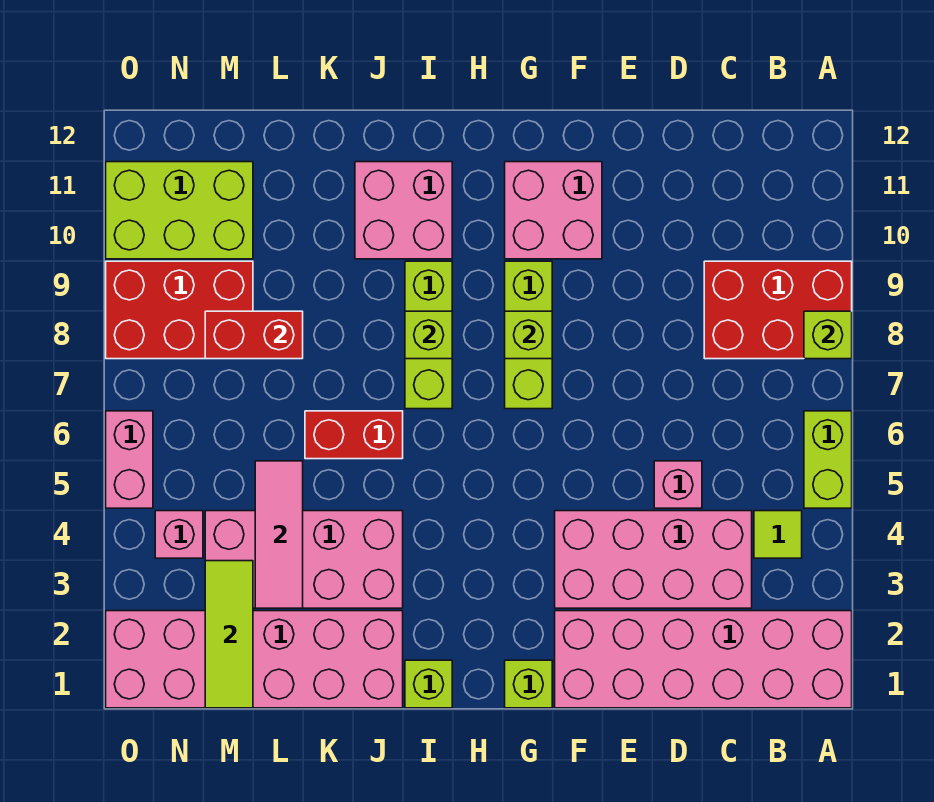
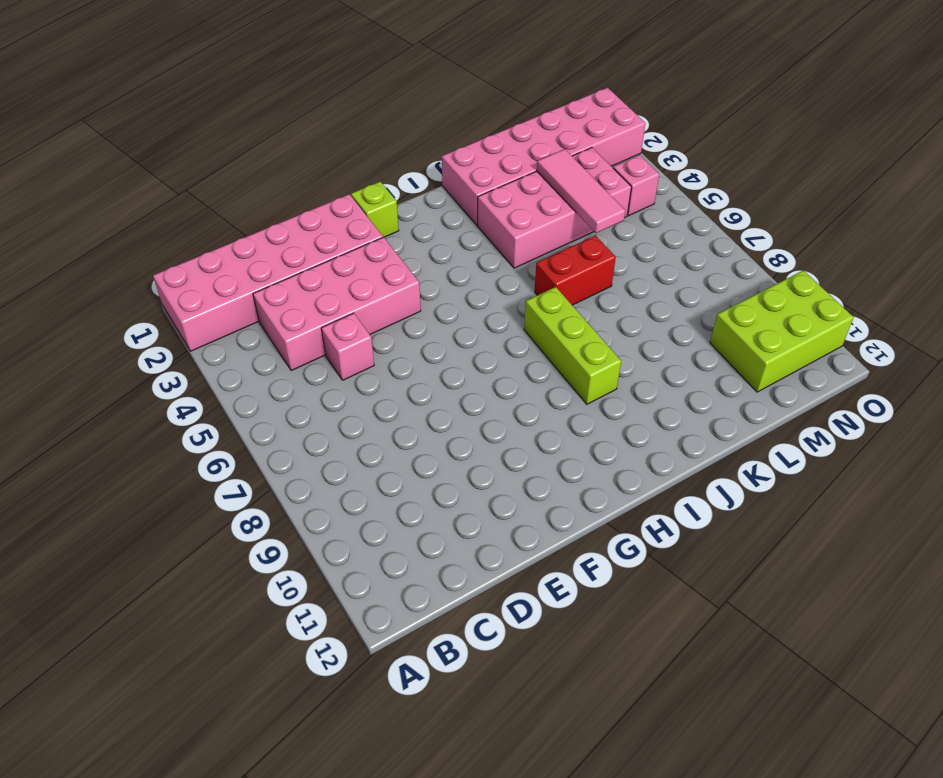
none -> lime brick A5:A6 level 1
none -> red brick A8:C9 level 1
none -> lime tile B4 level 1

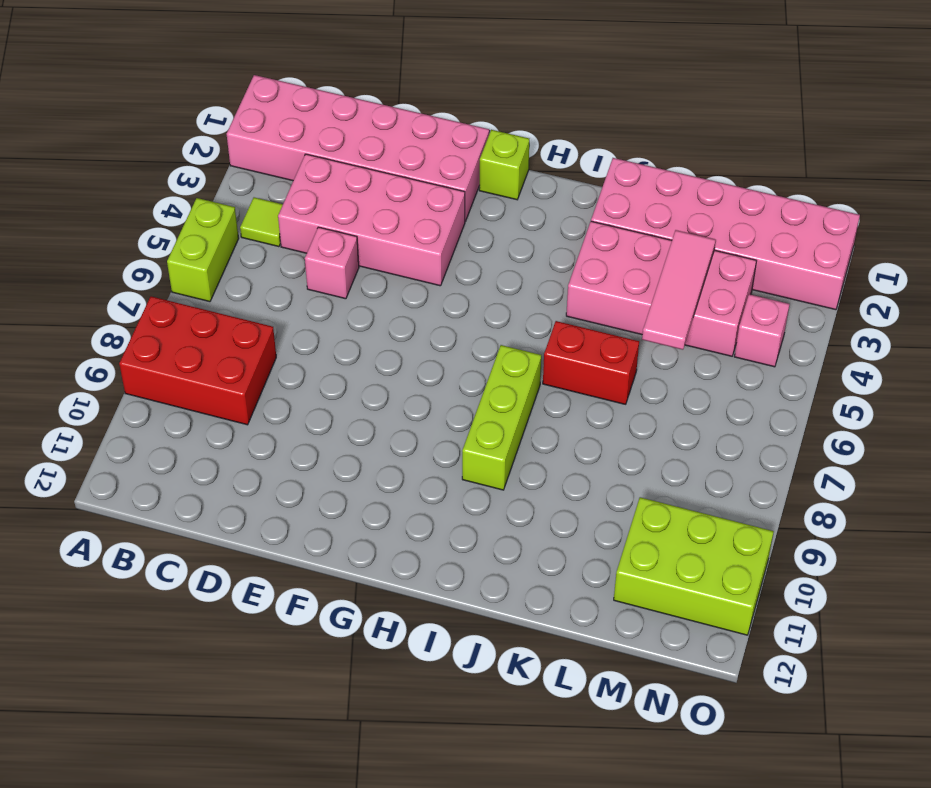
none -> pink brick F10:G11 level 1
none -> lime brick G7:G9 level 1
none -> lime brick I1 level 1

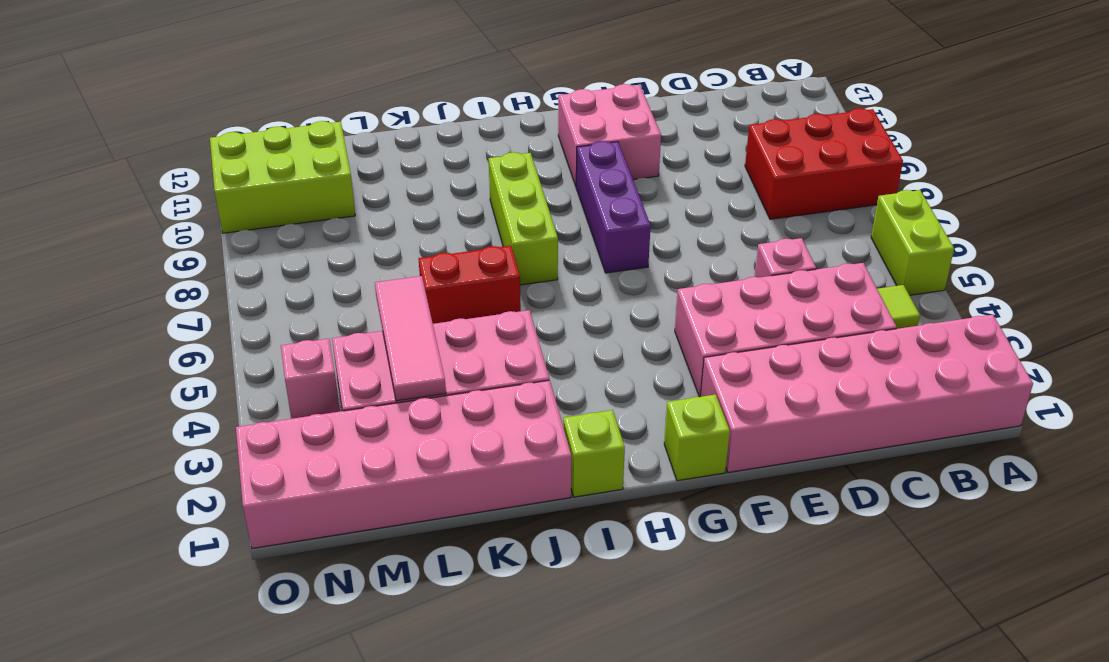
purple brick G7:G9 level 1 -> lime brick G7:G9 level 1
none -> pink brick I10:J11 level 1
none -> red brick M8:O9 level 1
none -> pink brick O5:O6 level 1

